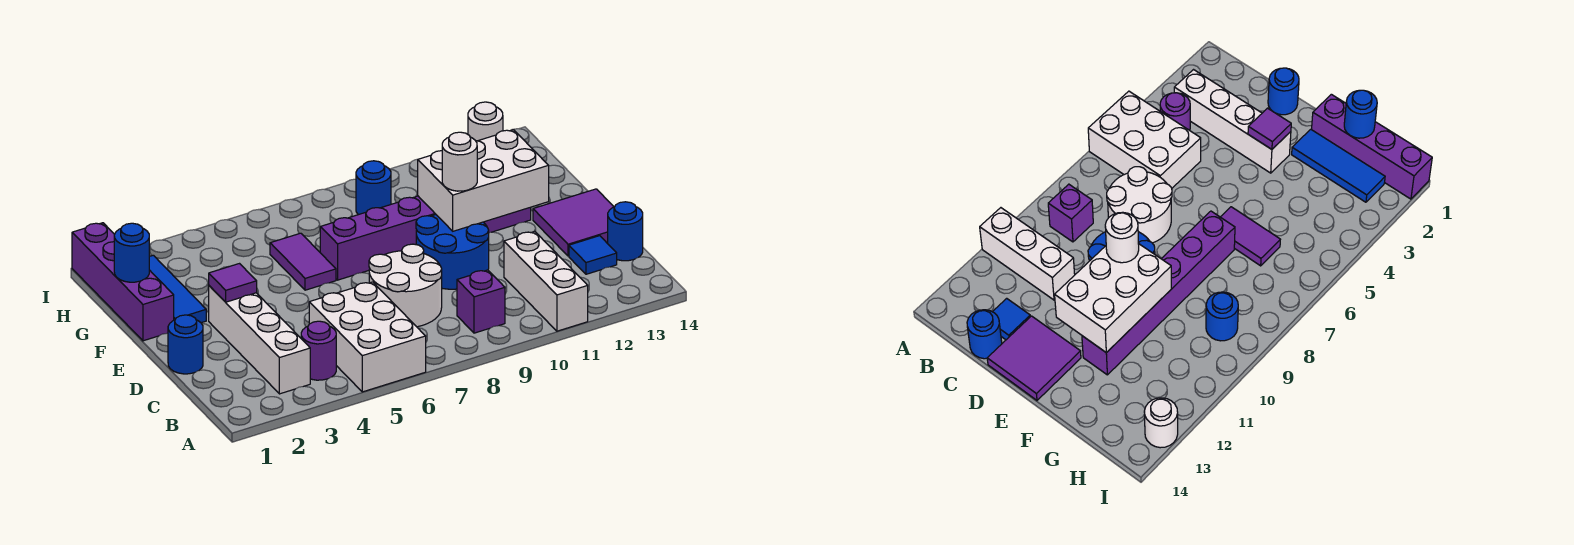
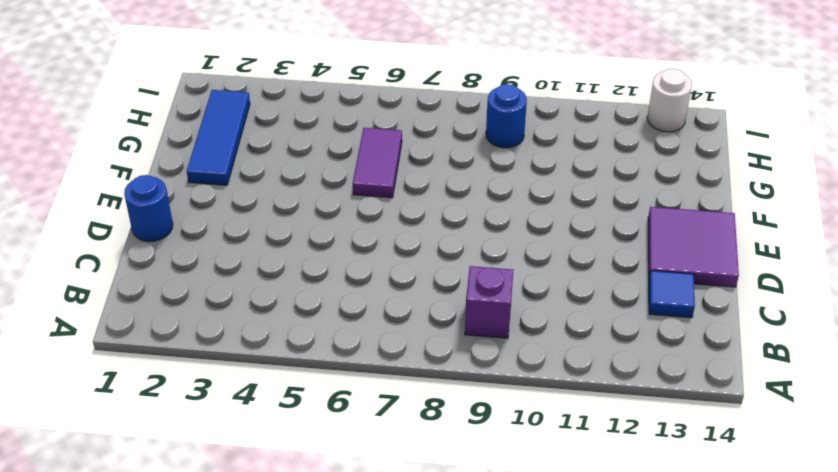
none -> white brick A5:C6 level 1
none -> white brick A11:C11 level 1
none -> white brick B3:E3 level 1

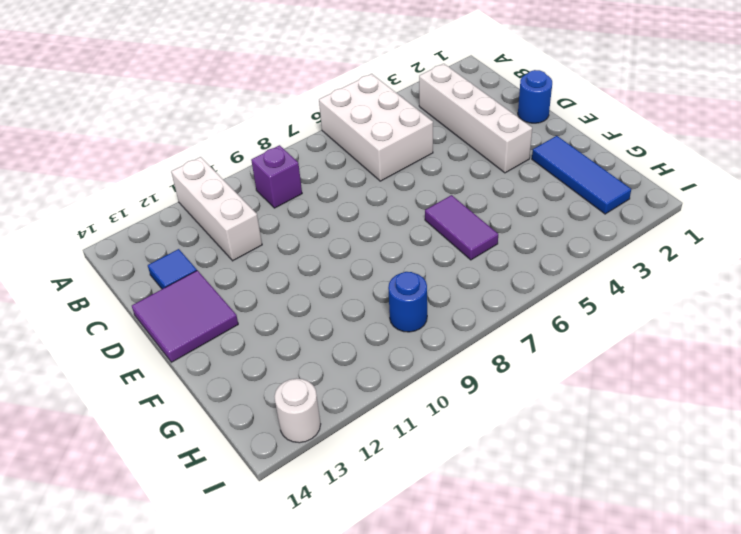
none -> purple round brick B4 level 1
none -> white round brick C7:D8 level 1
none -> blue round brick C14 level 1

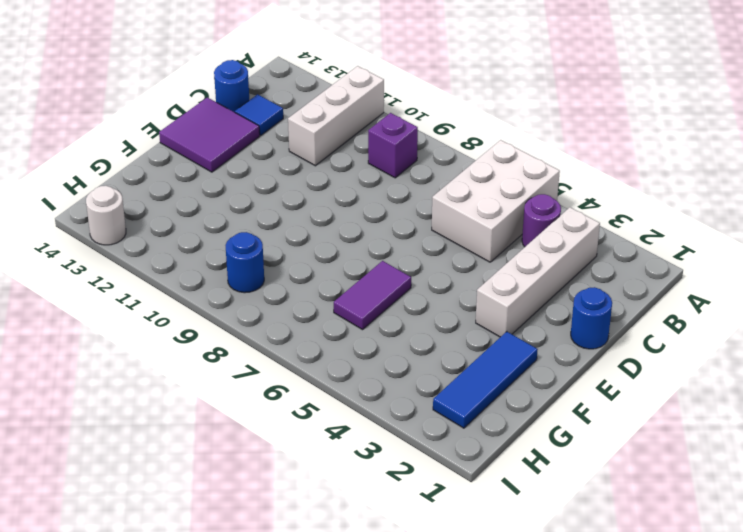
none -> white round brick C7:D8 level 1
none -> blue round brick D9:E10 level 1
none -> purple brick F1:I1 level 1

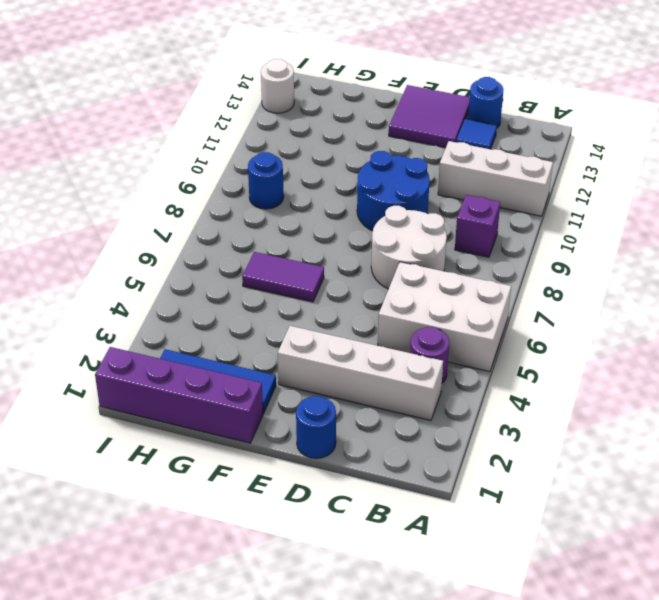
none -> purple brick F7:F12 level 1
none -> purple tile E3 level 2
none -> white brick E10:F12 level 2

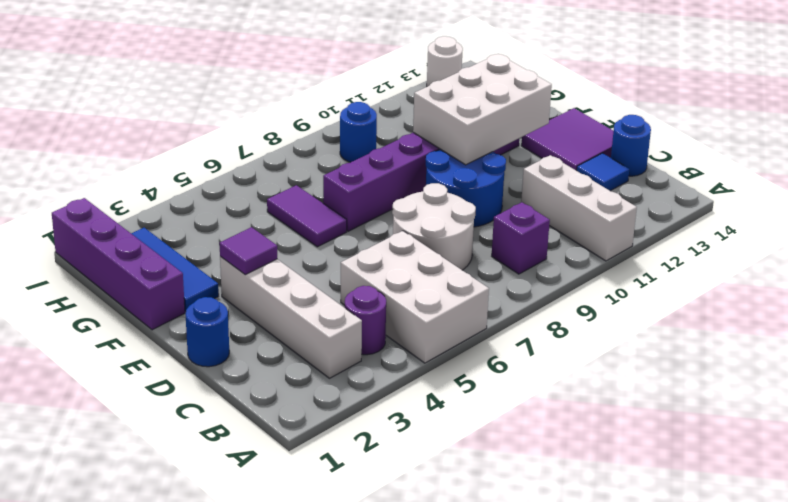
none -> blue round brick G1 level 2
none -> white round brick E10 level 3

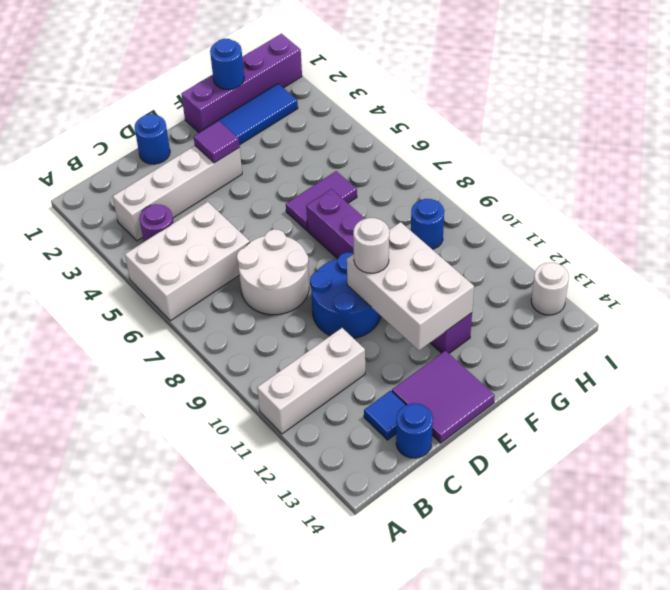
none -> purple brick B9 level 1

